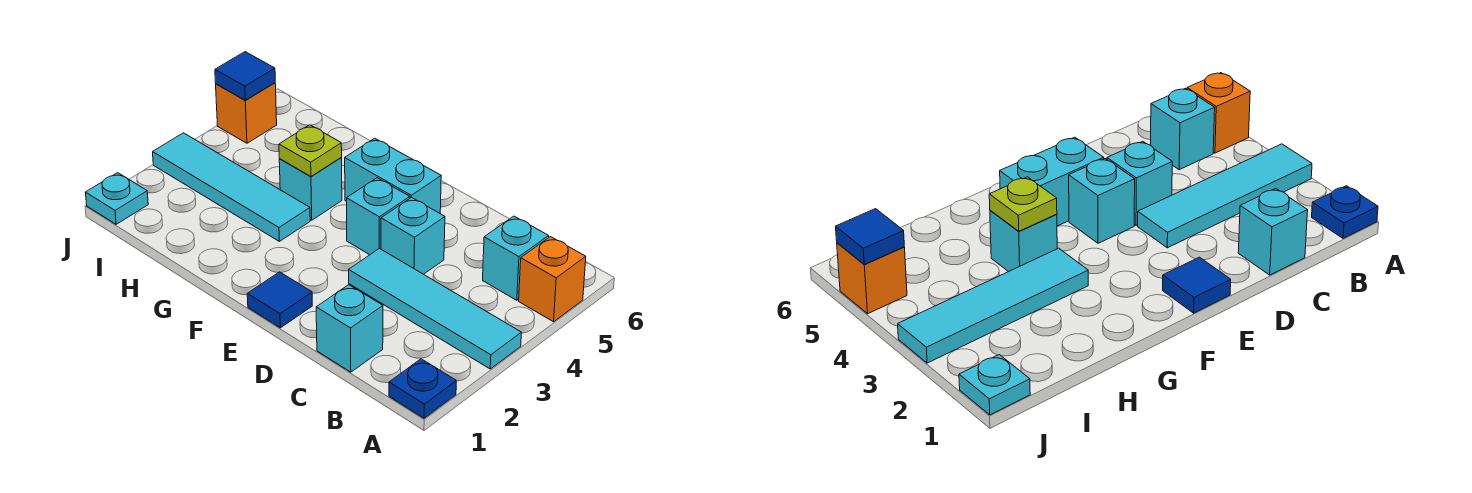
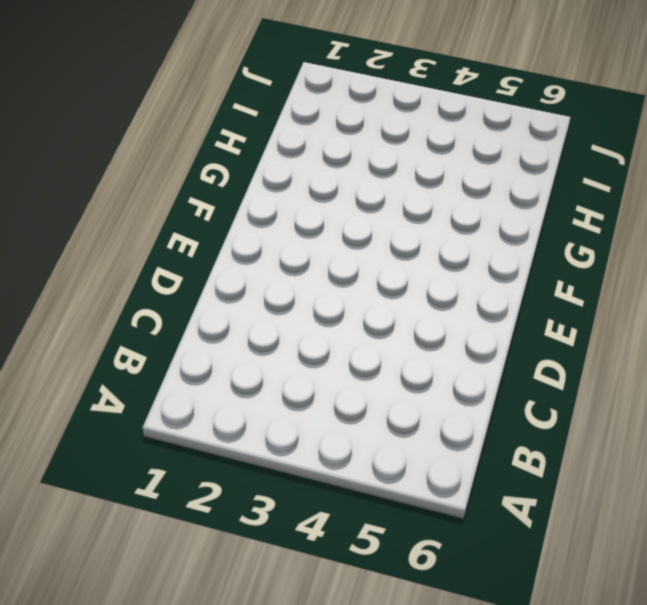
none -> blue plate A1 level 1
none -> cyan tile A3:D3 level 1
none -> orange brick A5 level 1

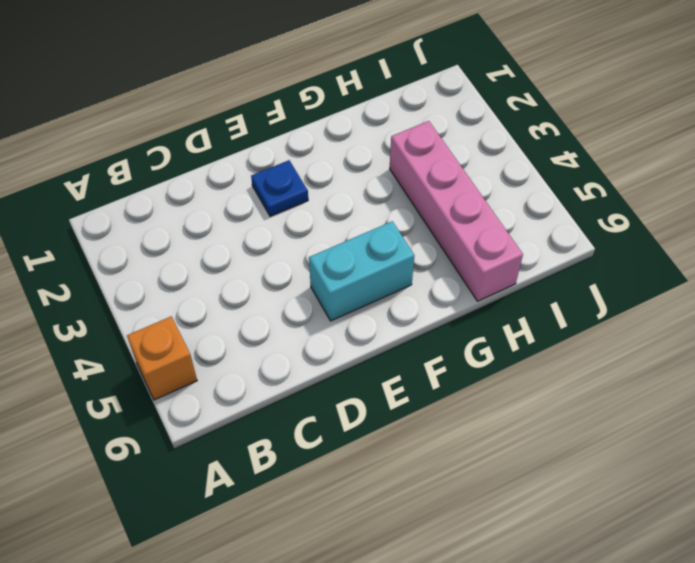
blue plate E2 level 1 -> blue plate A1 level 1
pink brick H3:H6 level 1 -> cyan tile G3:J3 level 1
none -> cyan tile A3:D3 level 1
none -> cyan brick B5 level 1
none -> cyan brick C1 level 1

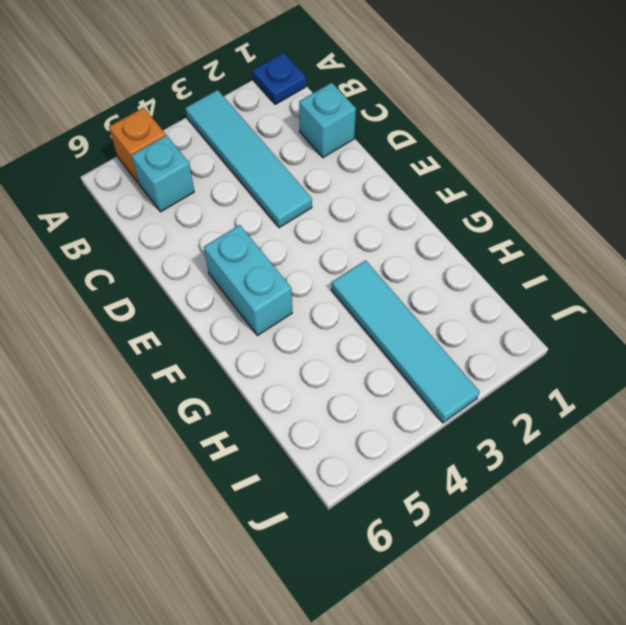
none -> cyan brick D4 level 1
none -> blue tile E1 level 1
none -> cyan brick E4 level 1

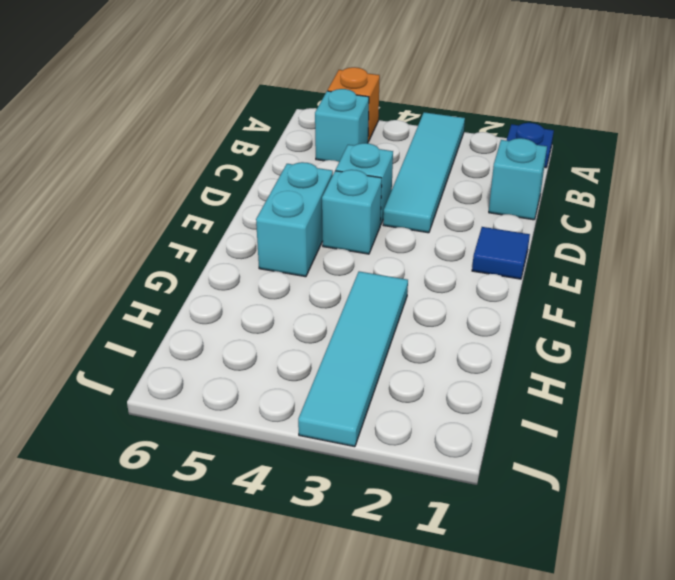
none -> cyan brick G4 level 1
none -> cyan plate J1 level 1
none -> orange brick J5 level 1

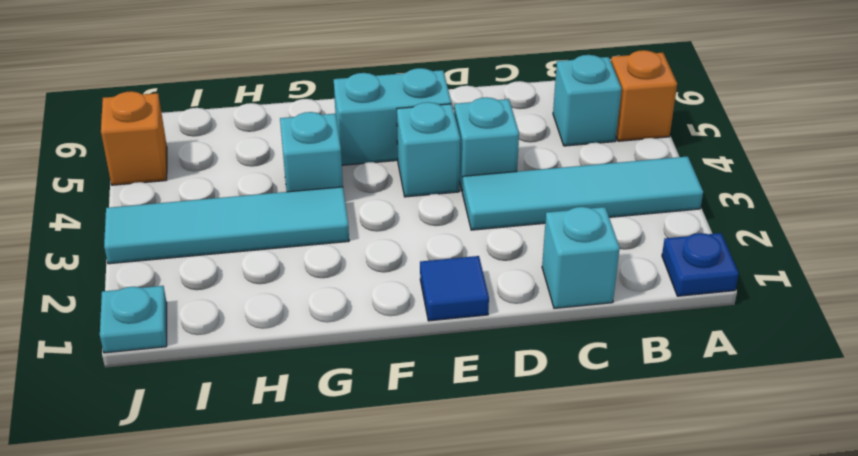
none -> lime plate G4 level 2
none -> blue tile J5 level 2

